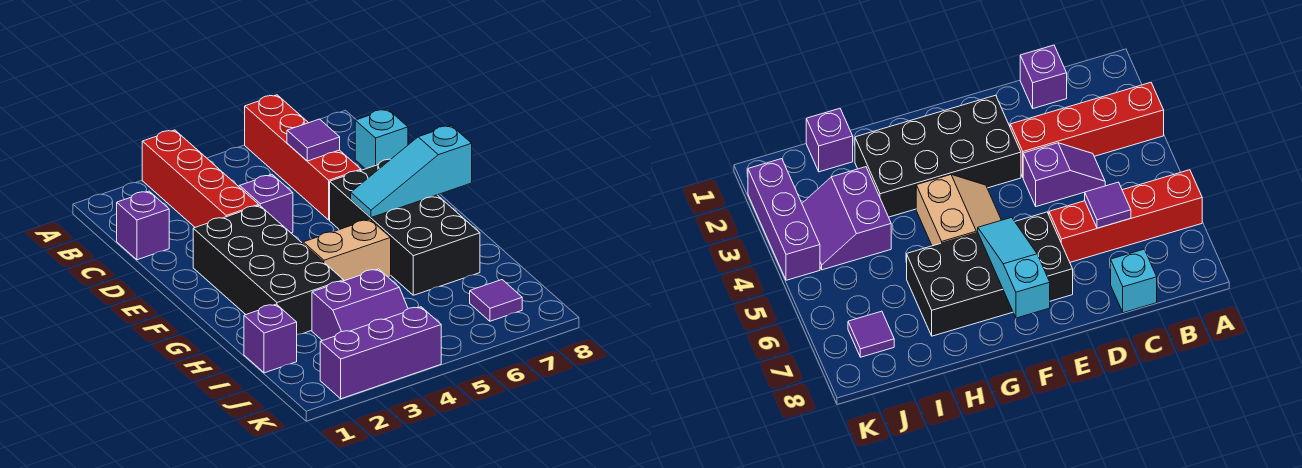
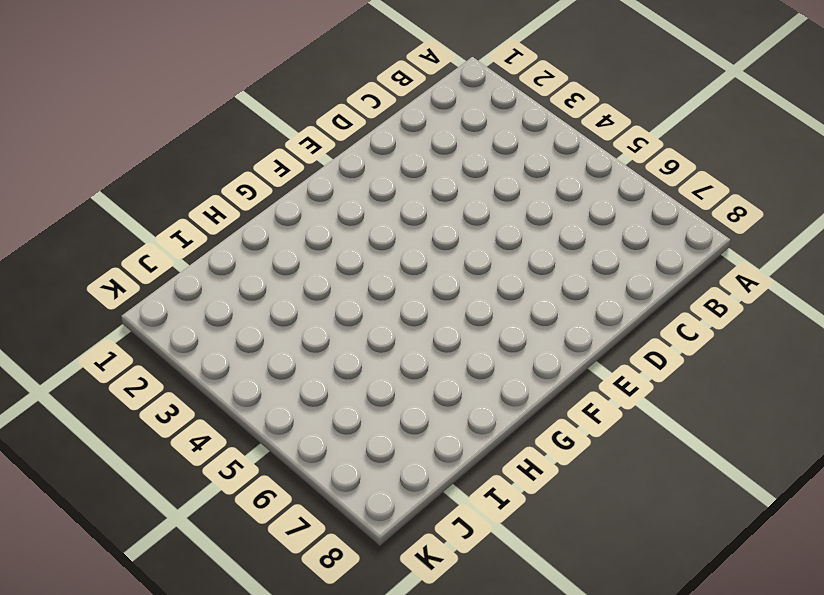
none -> red brick A3:D3 level 1
none -> red brick A6:D6 level 1
none -> purple brick C1 level 1

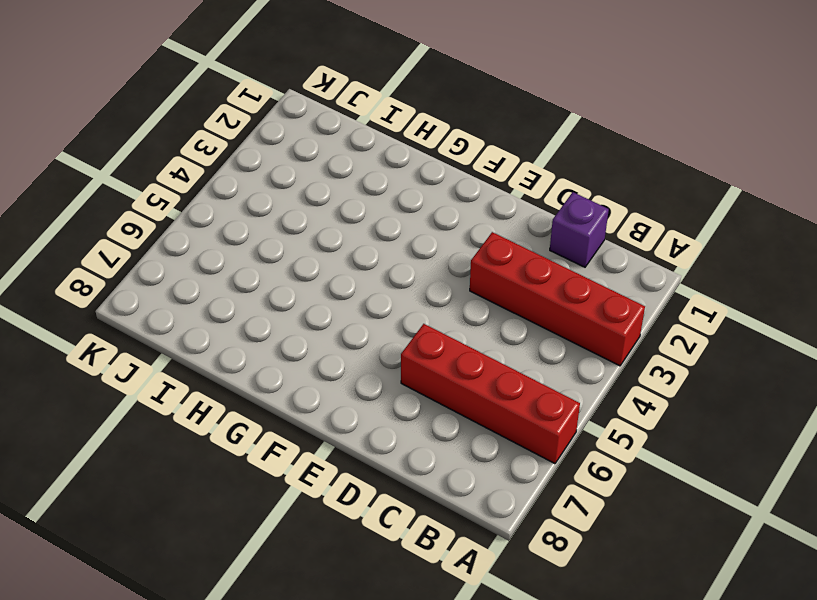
none -> purple slope C4:D4 level 1 top D
none -> cyan brick C8 level 1
none -> black brick E2:H3 level 1

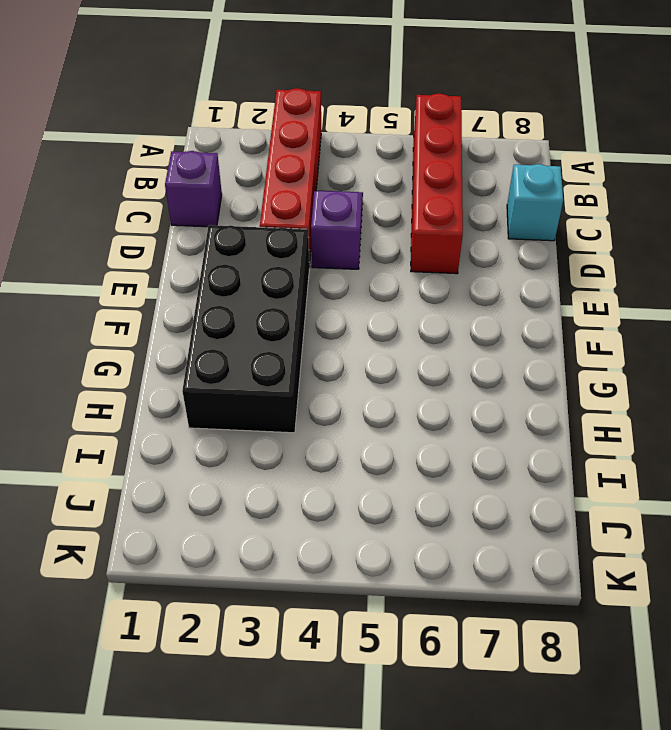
none -> black brick E6:H7 level 1
none -> tan slope F4:G5 level 1 top G
none -> purple brick I1 level 1

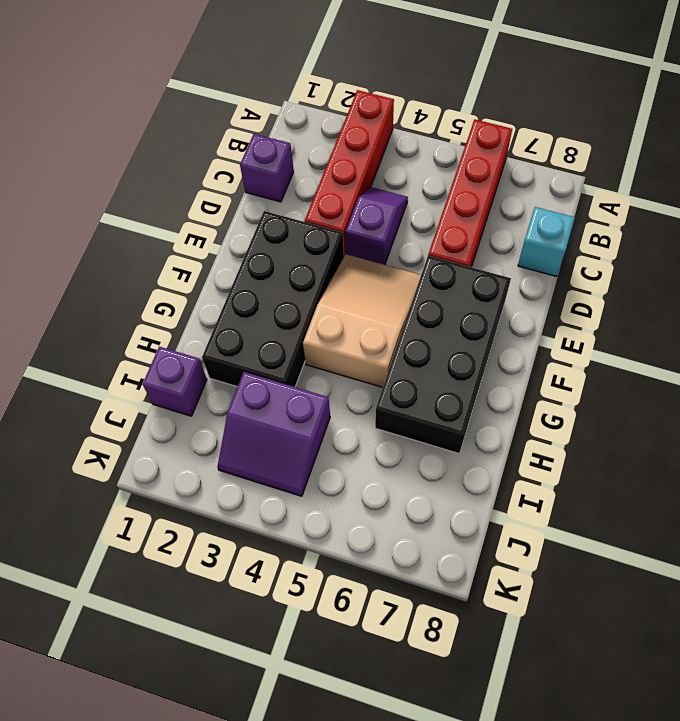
tan slope E4:G5 level 1 top G -> tan slope F4:G5 level 1 top G
none -> purple tile J7 level 1
none -> purple brick K2:K4 level 1
none -> purple tile C6 level 2

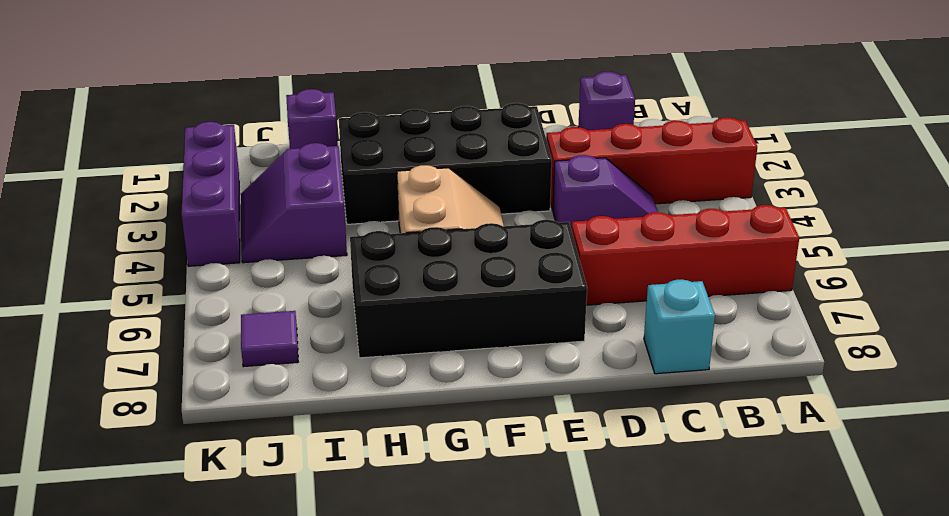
none -> purple tile C6 level 2
none -> cyan slope F6:F8 level 2 top 8

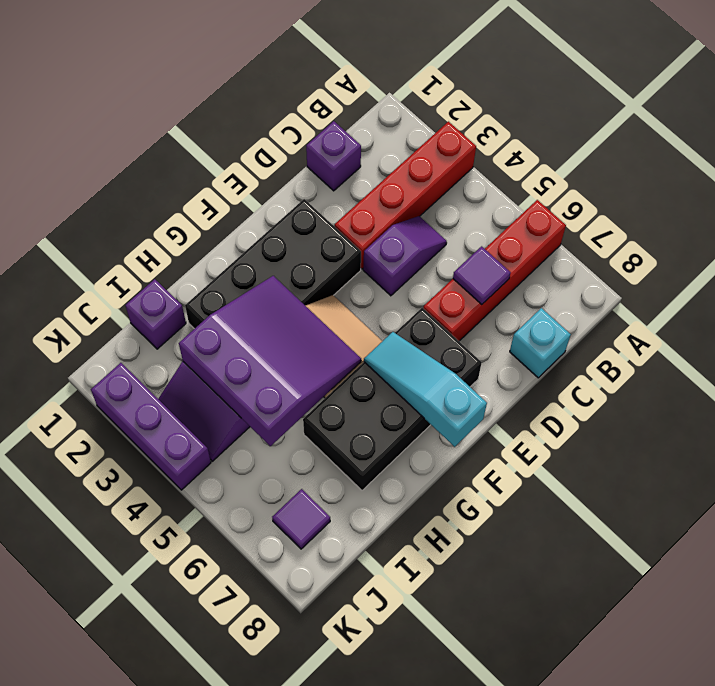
purple slope G3:I5 level 2 top I -> none

